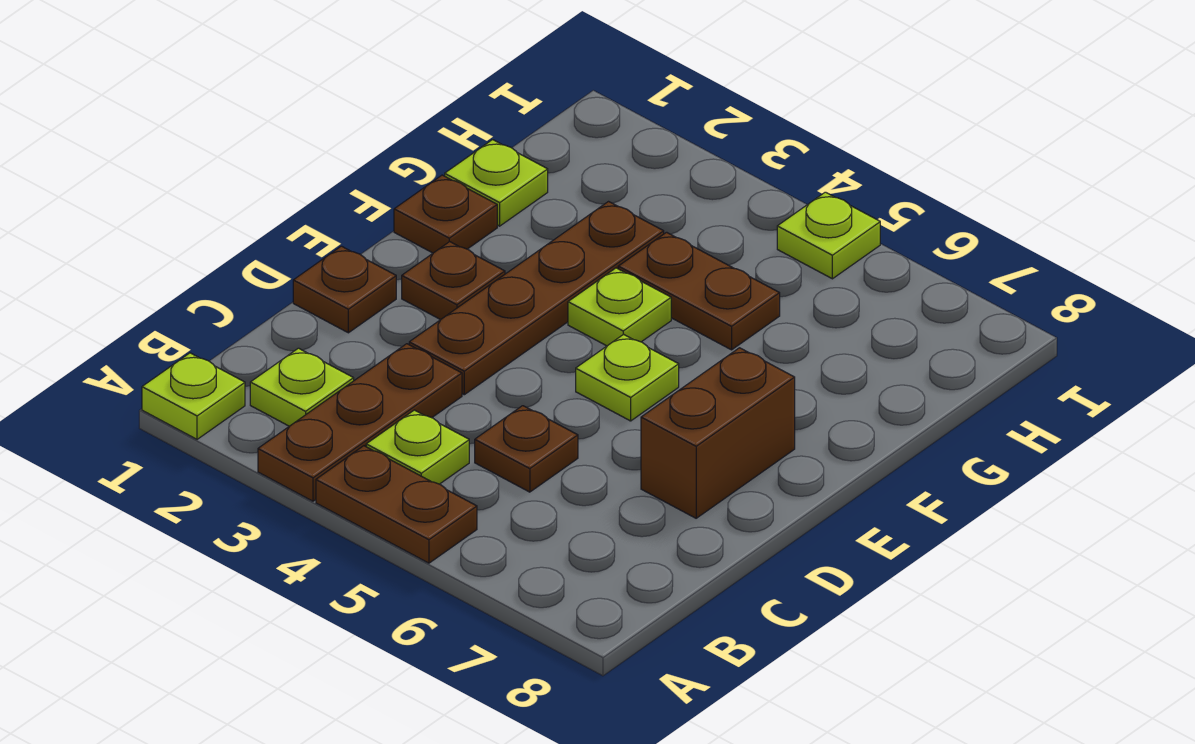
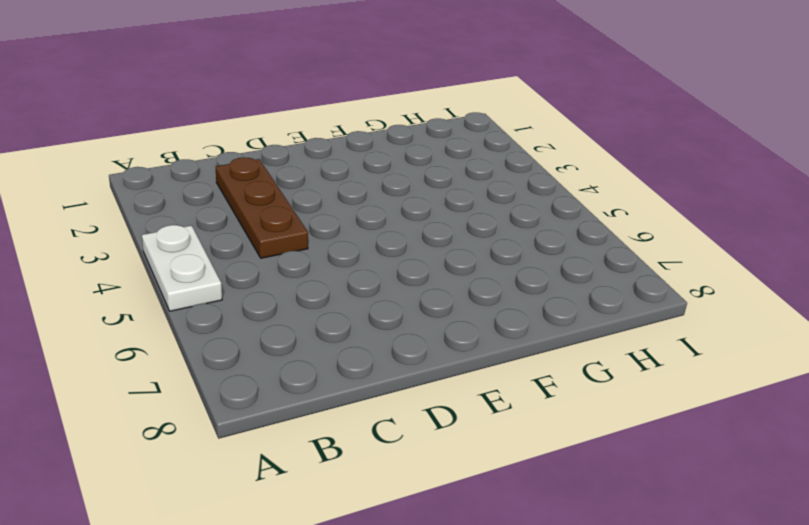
white plate A4:A5 level 1 -> brown plate A4:A5 level 1
brown plate C2:C4 level 1 -> brown plate A3:C3 level 1
none -> lime plate A1 level 1
none -> lime plate B2 level 1
none -> lime plate B4 level 1

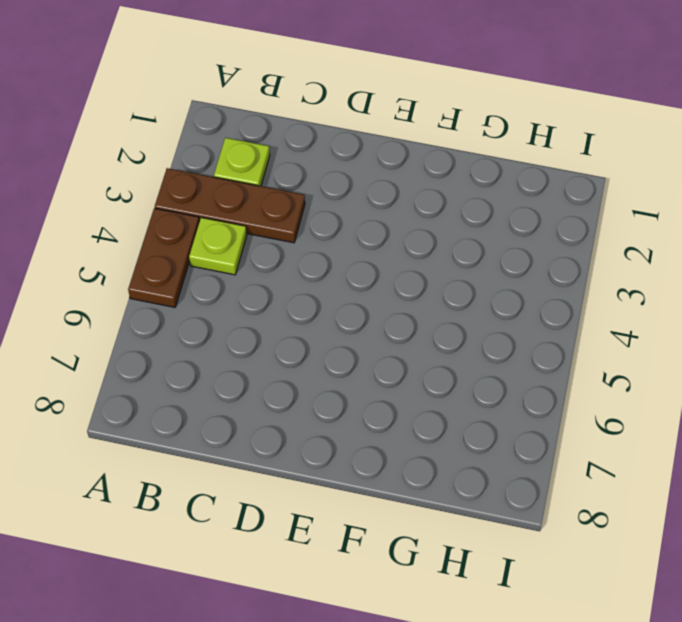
none -> lime plate A1 level 1
none -> brown plate C5 level 1
none -> brown plate D1 level 1

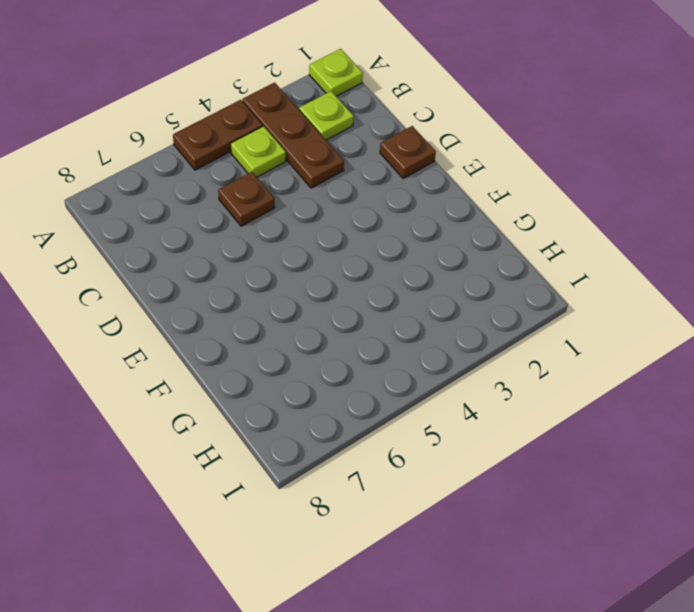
none -> brown plate D3:G3 level 1
none -> brown brick D7:E7 level 1
none -> brown plate E2 level 1

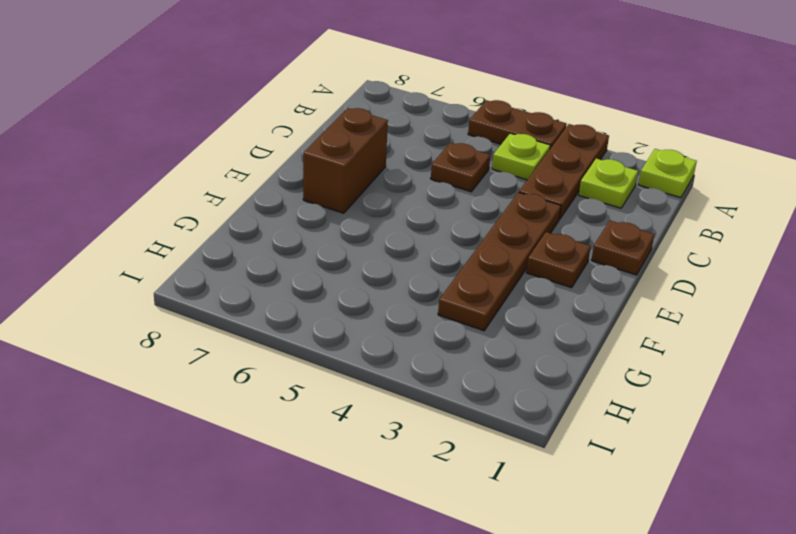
none -> lime plate E5 level 1
none -> brown plate F1 level 1
none -> lime plate F4 level 1

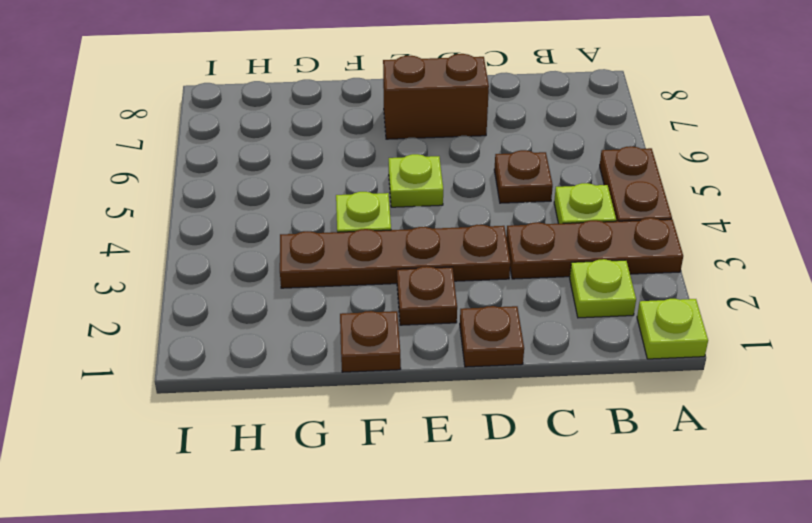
none -> lime plate G1 level 1
none -> brown plate G4:G5 level 1
none -> lime plate I5 level 1

